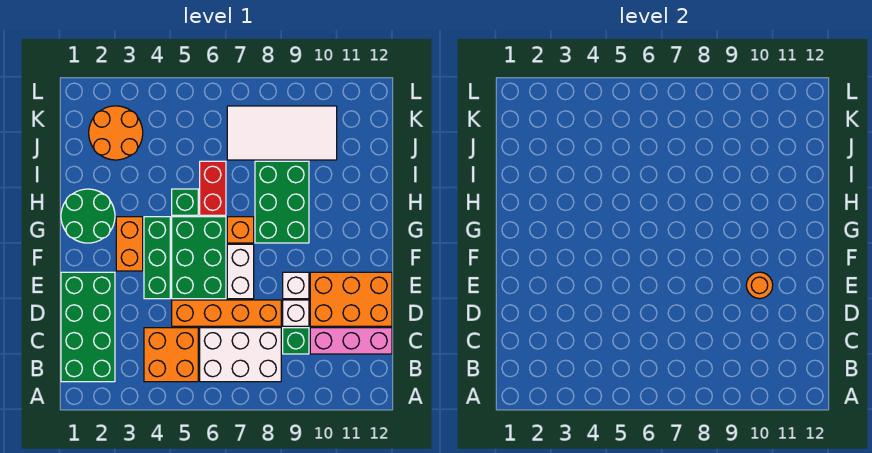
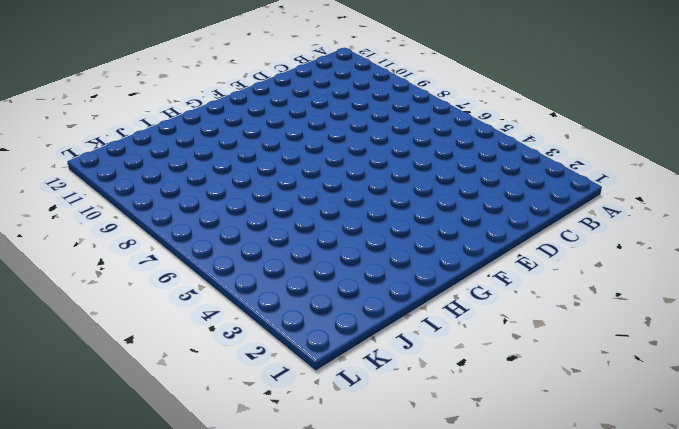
none -> green brick B1:E2 level 1
none -> orange brick B4:C5 level 1
none -> white brick B6:C8 level 1

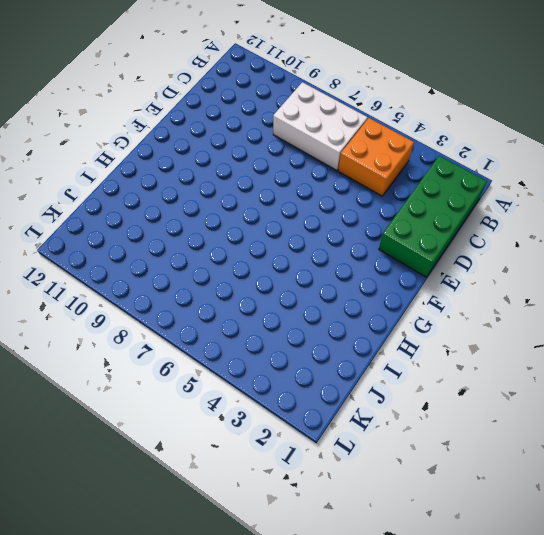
none -> green brick C9 level 1
none -> pink brick C10:C12 level 1
none -> orange brick D5:D8 level 1

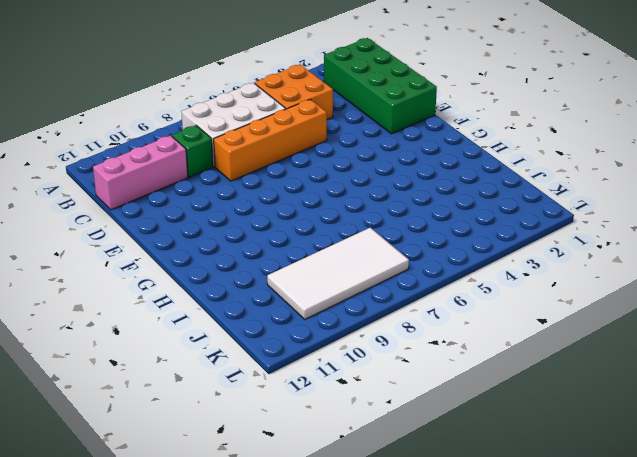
none -> white brick D9 level 1
none -> orange brick D10:E12 level 1
none -> green brick E4:G4 level 1

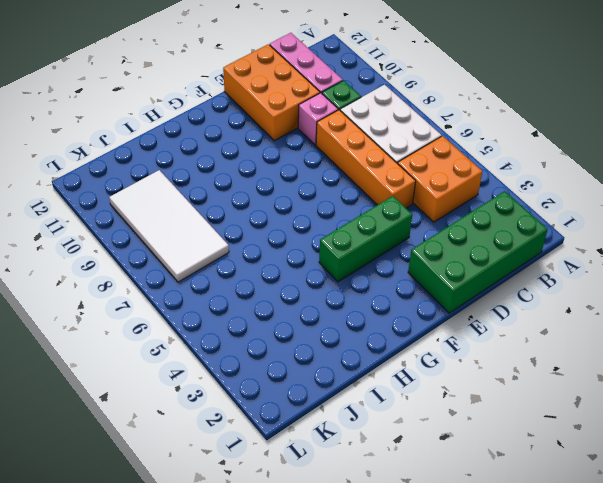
pink brick D9 level 1 -> white brick D9 level 1
none -> green brick E5:G6 level 1
none -> white brick E7:F7 level 1
none -> white brick E9 level 1

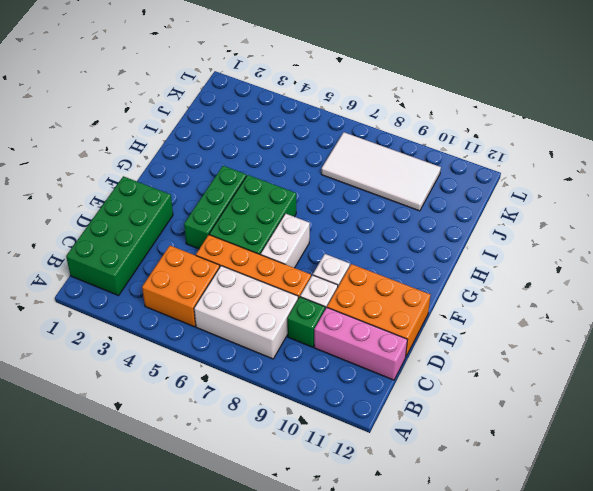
none -> orange brick F3:G3 level 1
none -> green round brick G1:H2 level 1
none -> orange brick G7 level 1

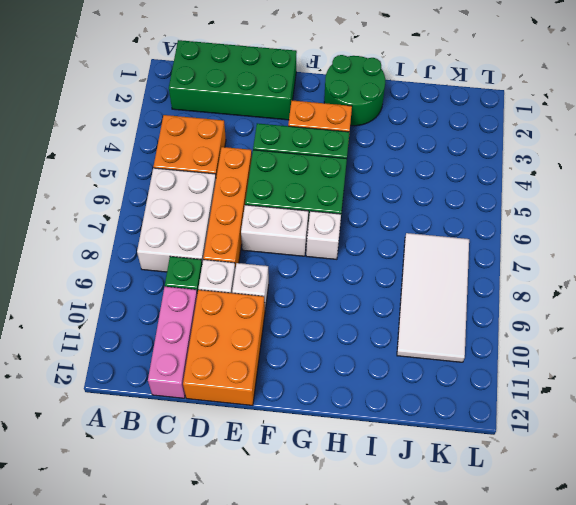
white brick G7 level 1 -> orange brick G7 level 1
none -> green brick G8:I9 level 1
none -> green brick H5 level 1
none -> red brick H6:I6 level 1

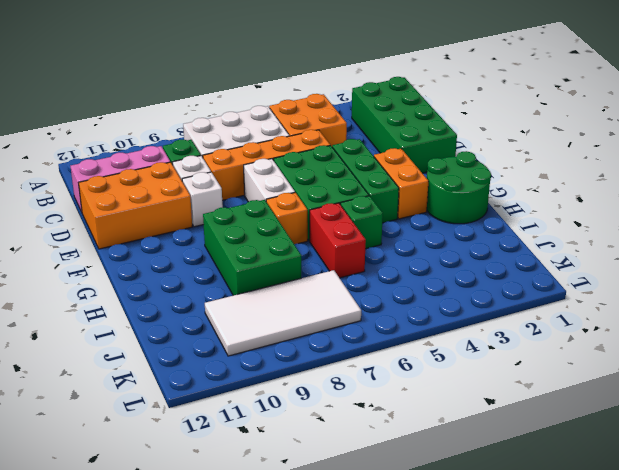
none -> orange round brick J2:K3 level 1
none -> orange round brick E10 level 2

